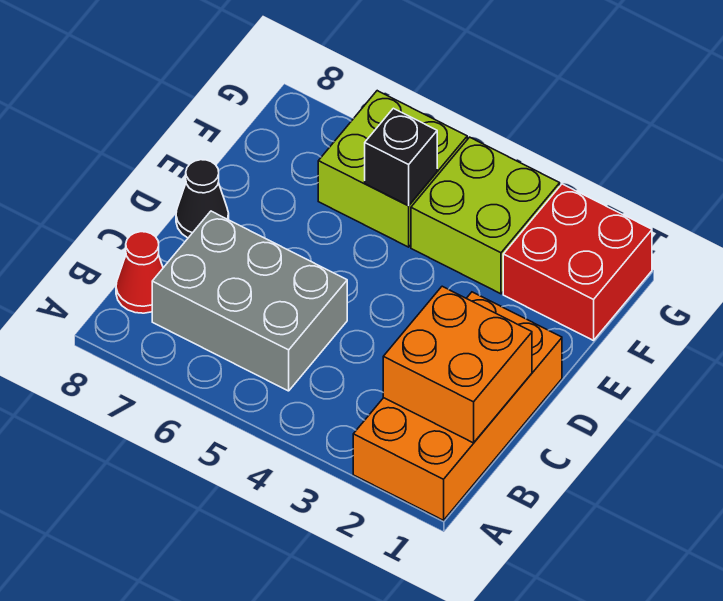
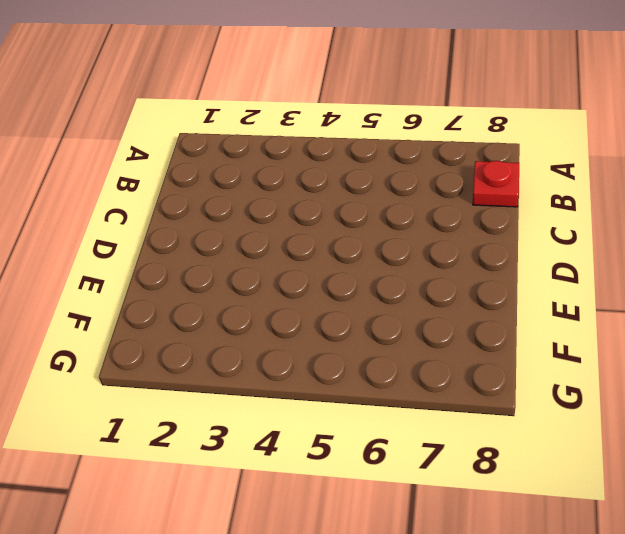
red plate B8 level 1 -> red cone B8 level 1
none -> orange brick A1:D2 level 1
none -> grey brick B5:C7 level 1

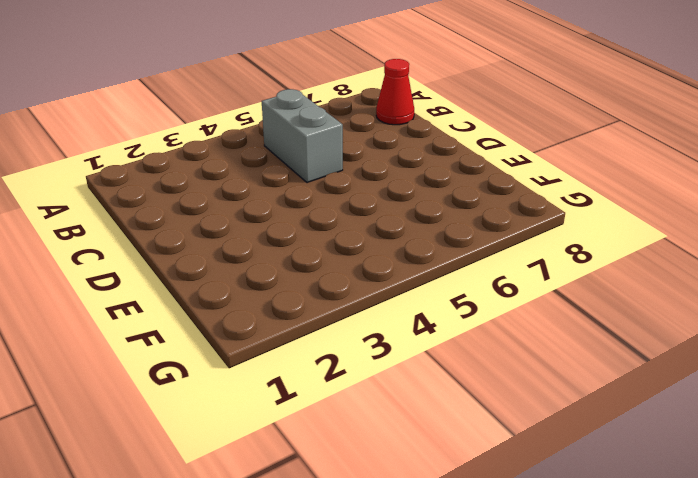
grey brick B5:C5 level 1 -> grey brick B5:C7 level 1
none -> orange brick A1:D2 level 1
none -> black cone D8 level 1

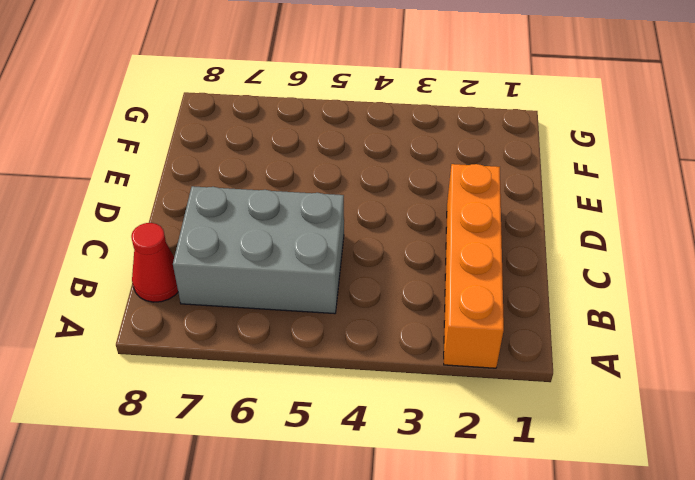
orange brick A2:D2 level 1 -> orange brick A1:D2 level 1
none -> black cone D8 level 1
none -> red brick F1:G2 level 1

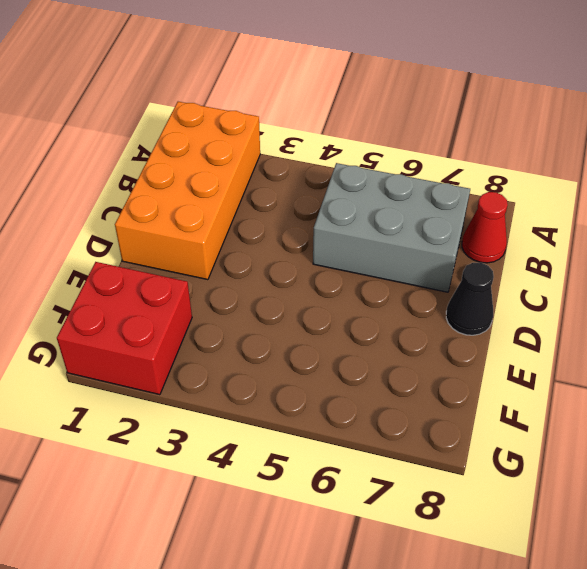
none -> lime brick F3:G4 level 1
none -> lime brick F5:G6 level 1

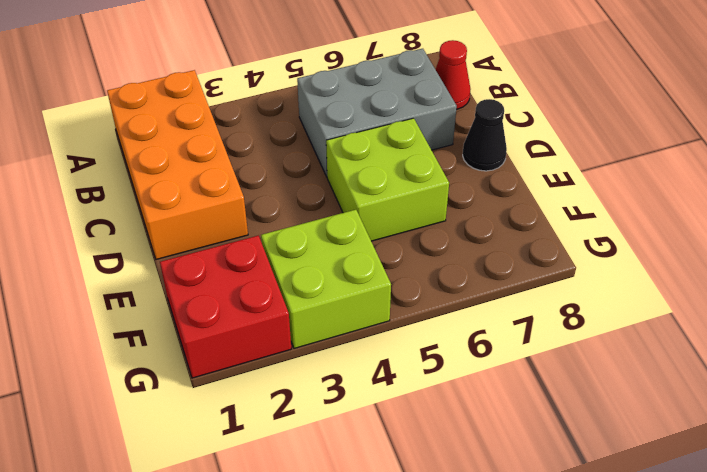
lime brick D5:E6 level 1 -> lime brick F5:G6 level 1
none -> orange brick B1:C2 level 2
none -> black brick F5 level 2

